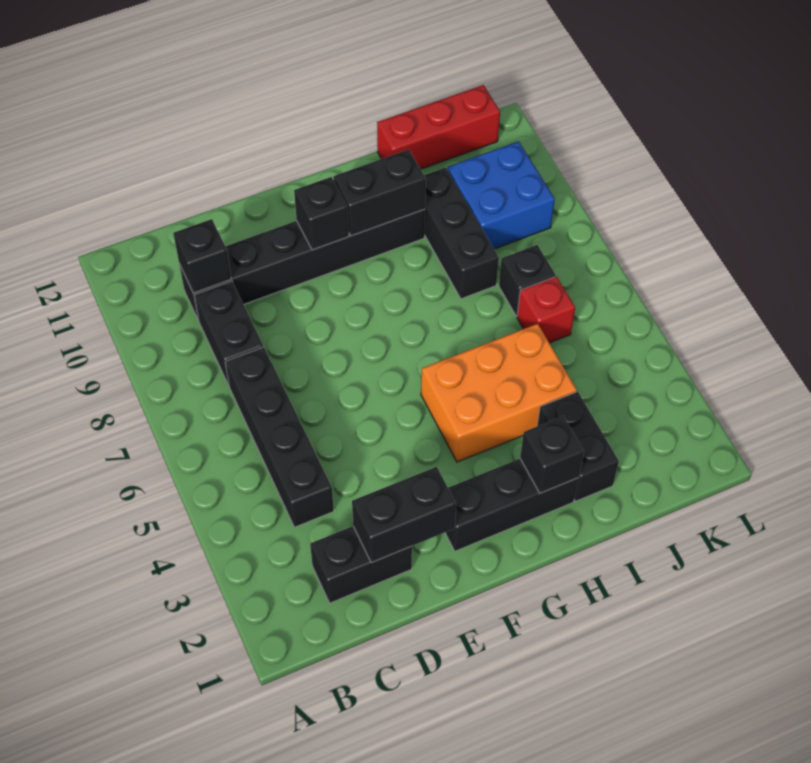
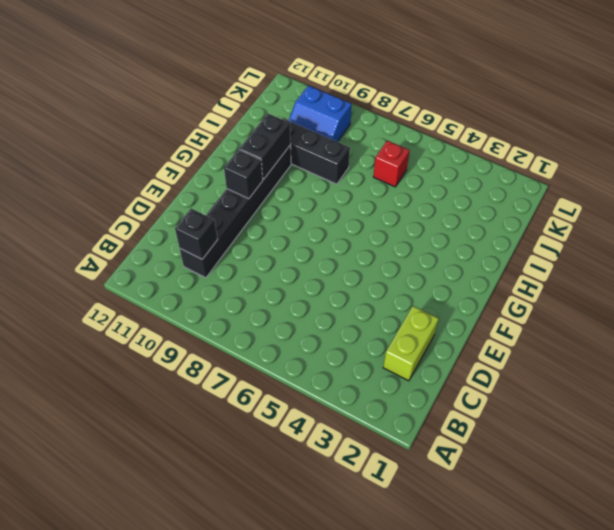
lime brick C2:D2 level 1 -> black brick C2:D2 level 1
blue slope J9:K10 level 1 top K -> blue brick J9:K10 level 1
none -> black brick C4:C7 level 1
none -> black brick C8:C9 level 1
none -> black brick F2:H2 level 1

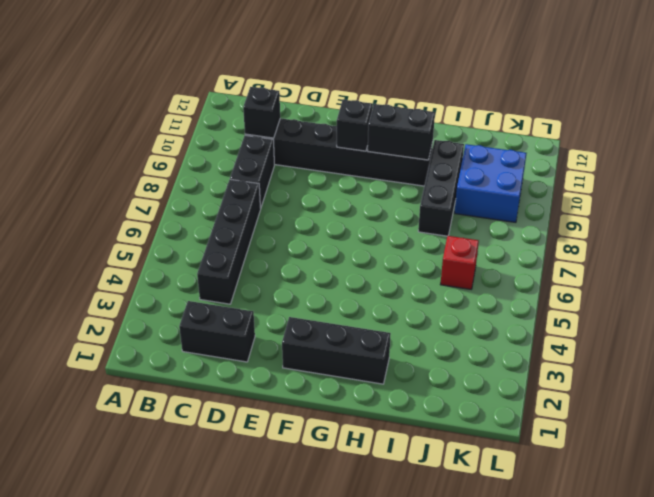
none -> orange brick G4:I5 level 1
none -> black brick I2:I3 level 1
none -> red brick I12:K12 level 1

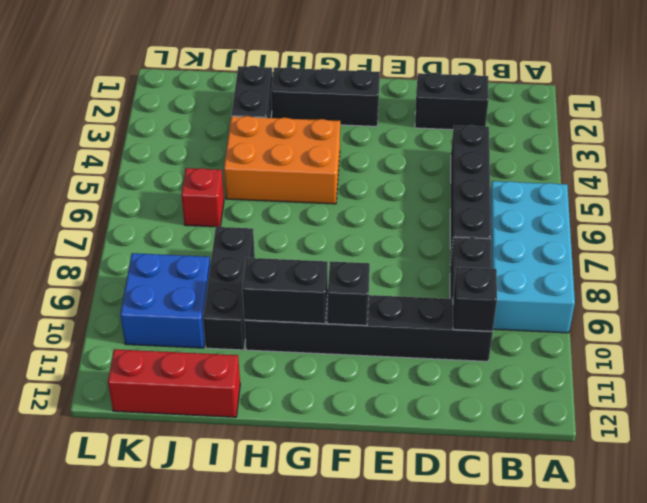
cyan brick A6:B9 level 1 -> none
none -> black brick J7 level 1
none -> black brick D2:E2 level 2
none -> black brick H2 level 2

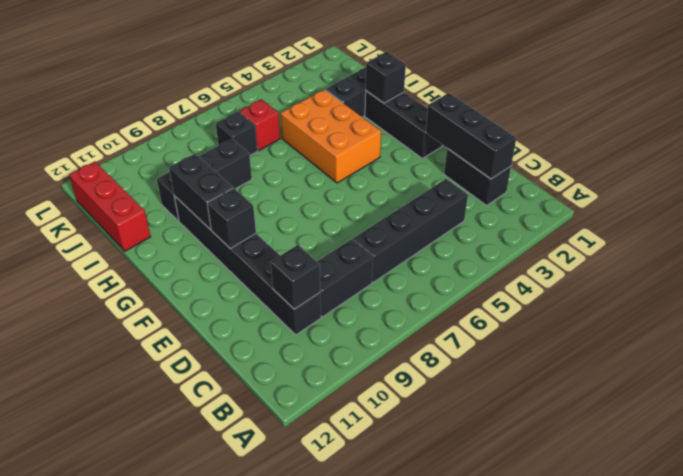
black brick C2:E2 level 2 -> black brick D2:E2 level 2
none -> blue brick J9:K10 level 1

